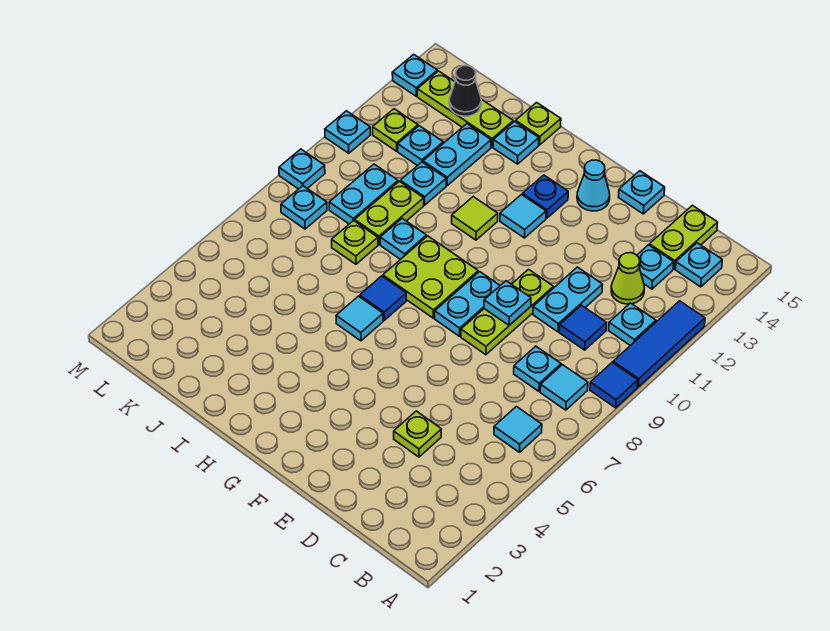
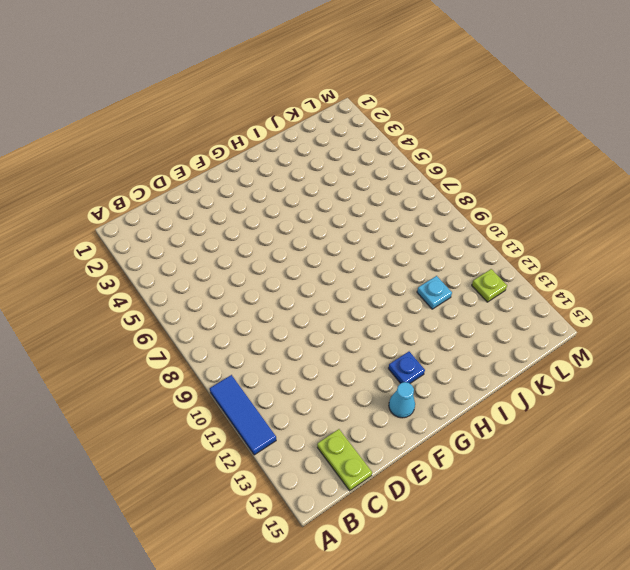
none -> blue tile A9 level 1
none -> cyan tile B6 level 1
none -> cyan tile B8 level 1
none -> cyan plate B11 level 1

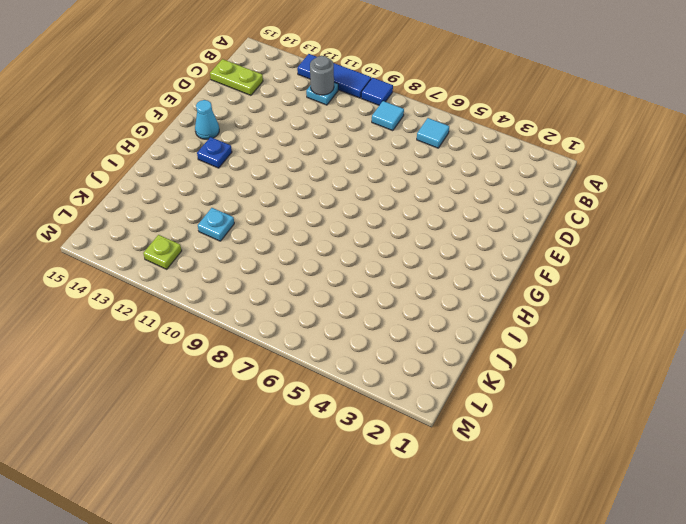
grey round brick B11 level 2 -> none
none -> cyan plate B14 level 1
none -> cyan plate C8 level 1
none -> blue tile C10 level 1
none -> lime cone C12 level 1

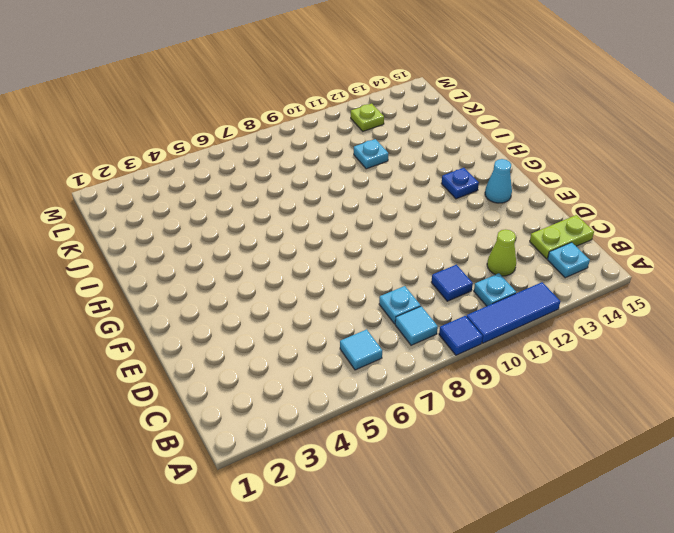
none -> cyan plate C13 level 1
none -> lime plate D4 level 1
none -> cyan plate D10:D11 level 1
none -> lime plate E8:E10 level 1

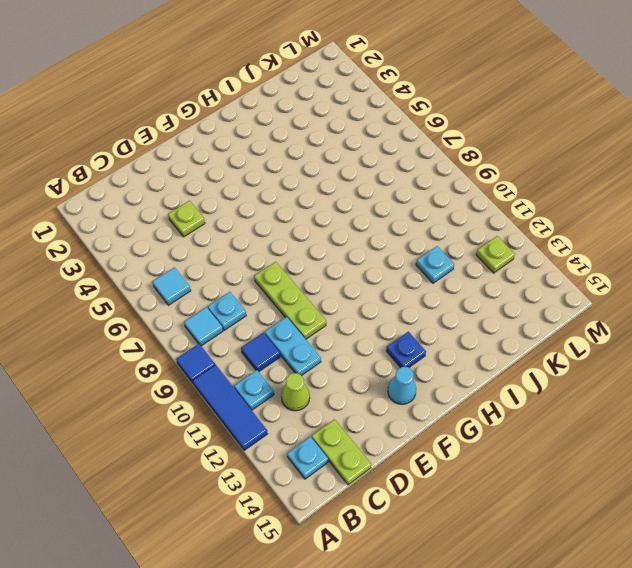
none -> cyan plate C13 level 1
none -> cyan plate E15 level 1
none -> cyan plate F8:F9 level 1
none -> lime plate G8:H9 level 1

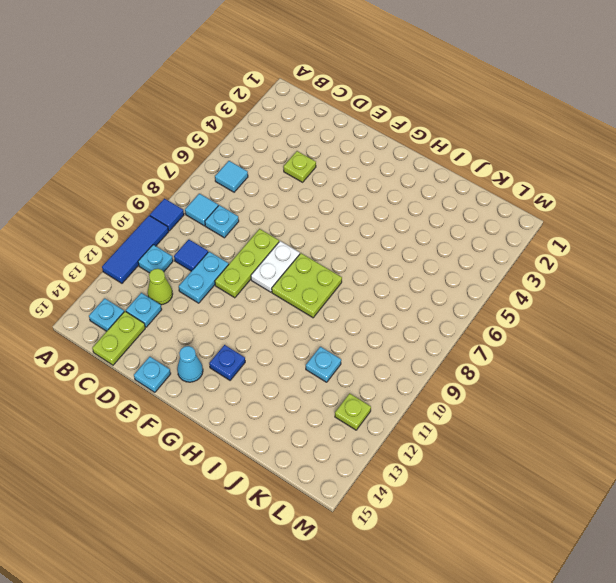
white plate F8:F9 level 1 -> cyan plate F8:F9 level 1
none -> cyan tile G12 level 1
none -> cyan tile H6 level 1
none -> blue tile H7 level 1
none -> lime tile H11 level 1

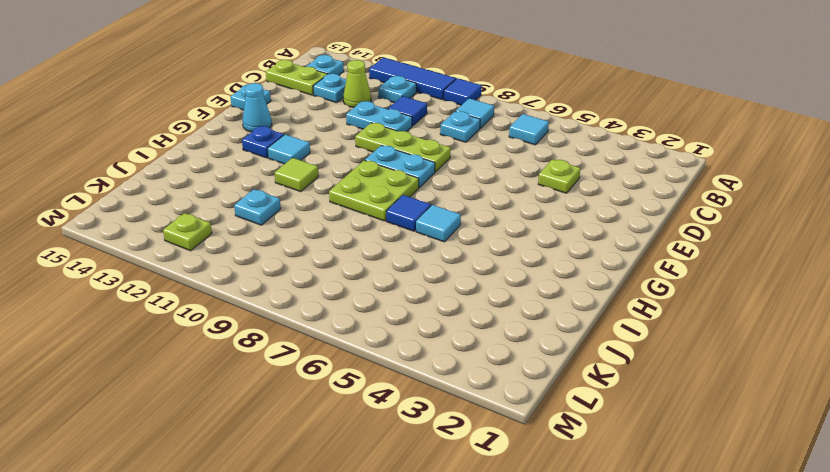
none -> cyan plate I9 level 1
none -> cyan plate I14 level 1
none -> lime plate I15 level 1
none -> lime plate J8 level 1

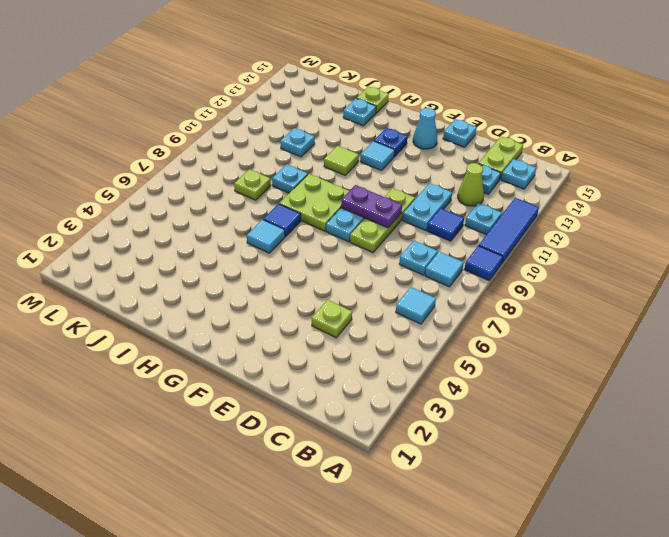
purple plate E9:F9 level 2 -> cyan plate E9 level 2
none -> lime plate J9:J10 level 1
none -> cyan plate J12:J13 level 1
none -> lime plate J14:L14 level 1
none -> cyan plate K9:K10 level 1

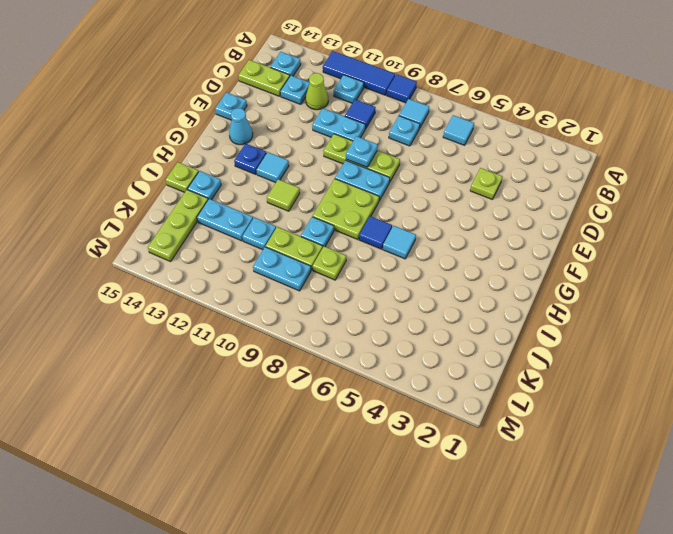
none -> cyan plate K12 level 1
none -> cyan plate L8 level 1
none -> lime plate L12 level 1
none -> cyan plate M9 level 1

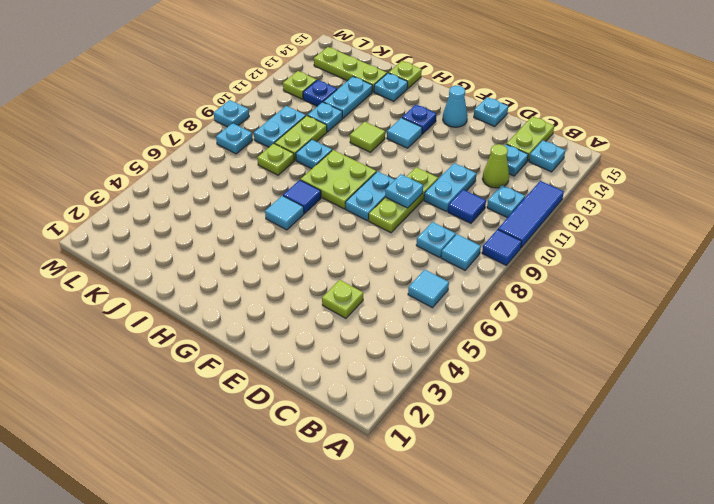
blue plate K12 level 1 -> cyan plate K12 level 1
none -> cyan plate M11 level 1
none -> cyan plate M14 level 1
none -> black cone K14 level 2

